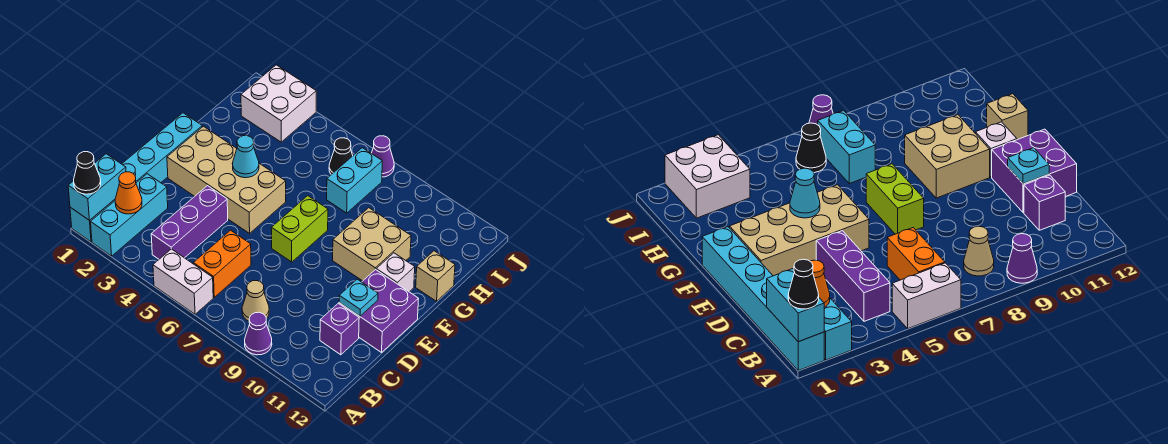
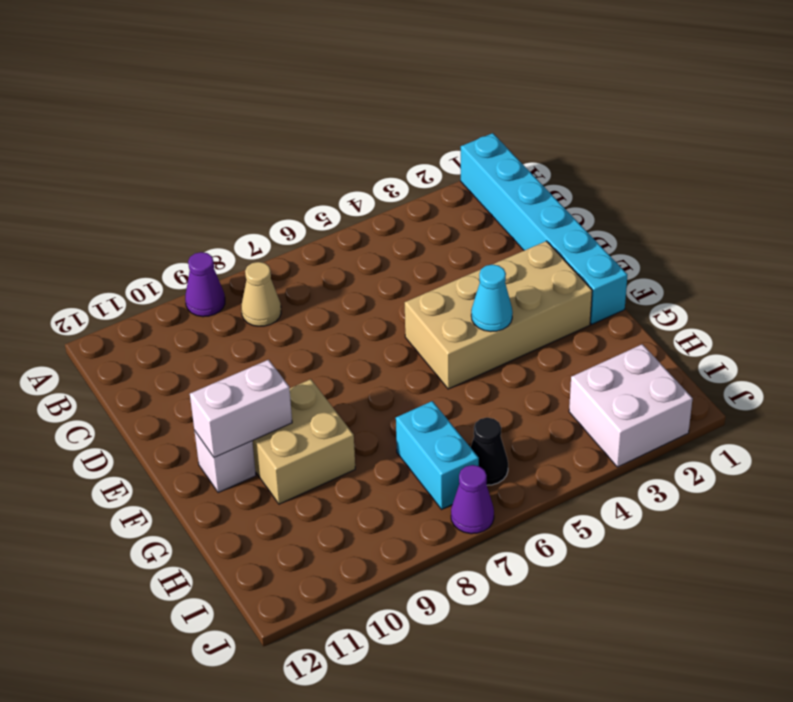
white brick F10:F11 level 2 -> white brick A5:A6 level 1
none -> cyan brick A2:C2 level 1
none -> purple brick B4:D4 level 1
none -> orange brick B6:C6 level 1

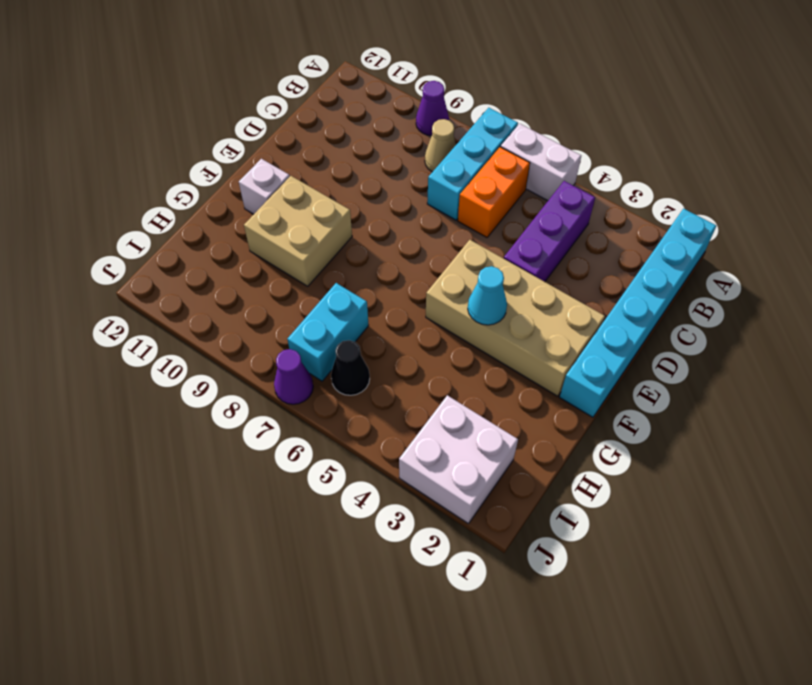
cyan brick A7:C7 level 1 -> cyan brick A2:C2 level 1
none -> purple brick C11 level 1
none -> purple brick D11:E12 level 1
none -> lime brick E7:F7 level 1

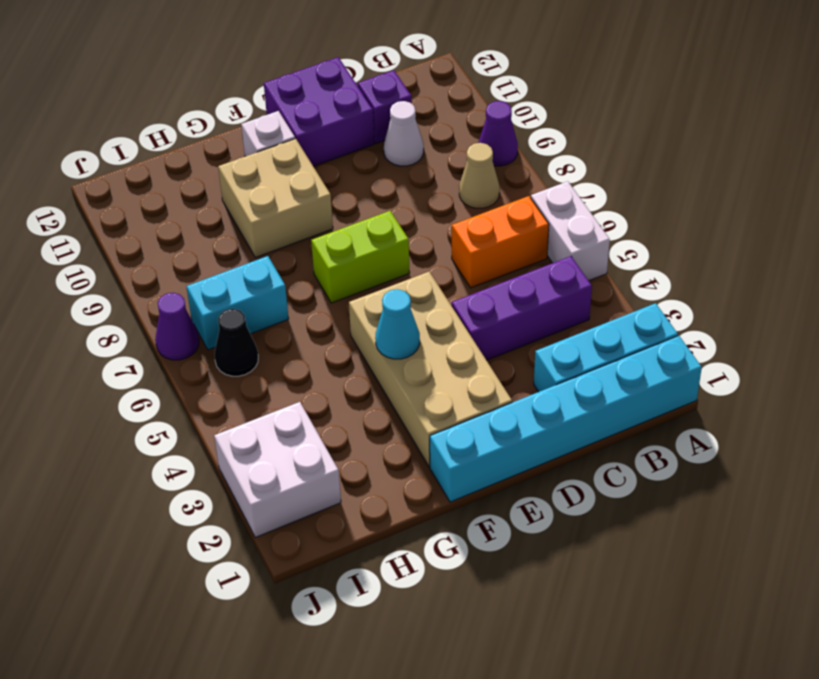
white cone C10 level 1 -> none
none -> tan brick G12 level 1
none -> cyan brick A1:B1 level 2
none -> orange cone B2 level 2

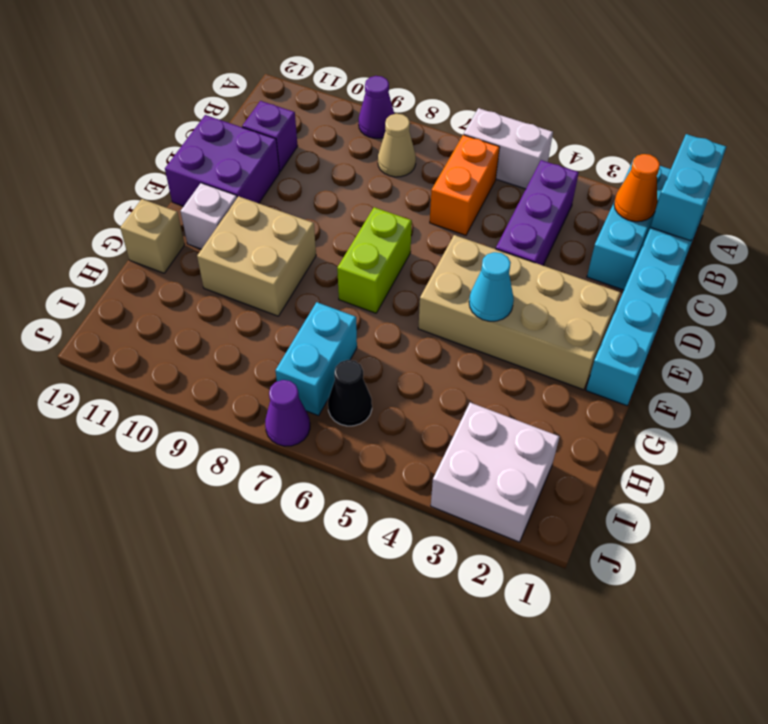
none -> cyan plate D11 level 2
none -> black cone A1 level 3

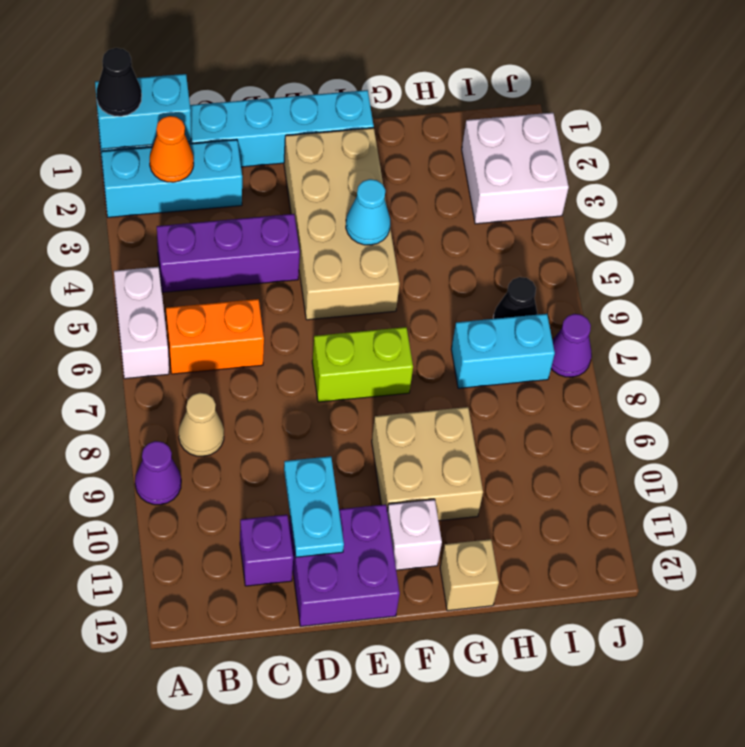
cyan plate D10:D11 level 2 -> cyan plate D11 level 2

